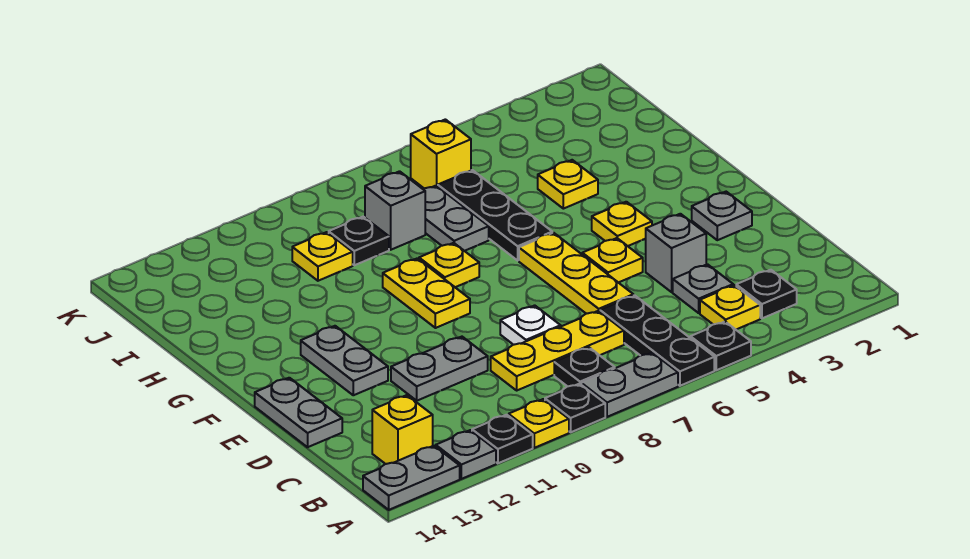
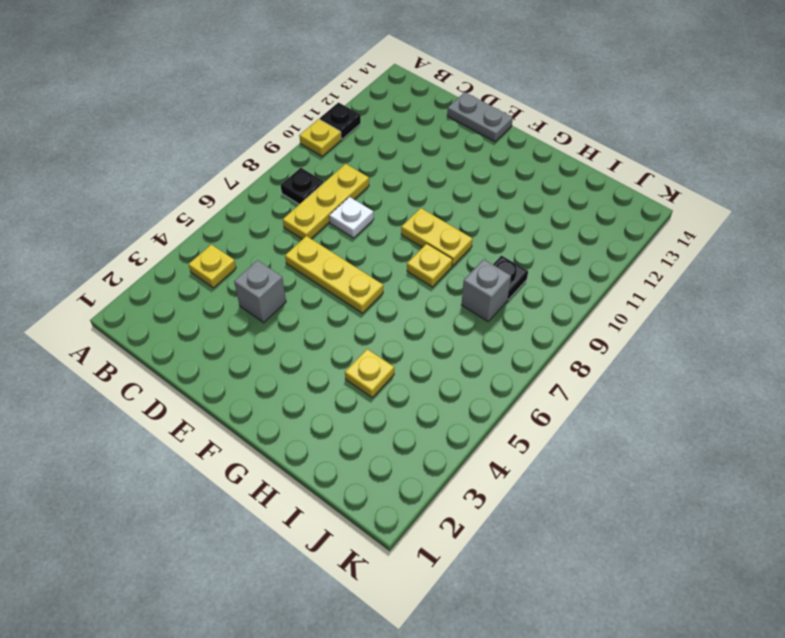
none -> black plate A5 level 1
none -> black plate A6:C6 level 1
none -> grey plate A7:A8 level 1
none -> black plate A9 level 1

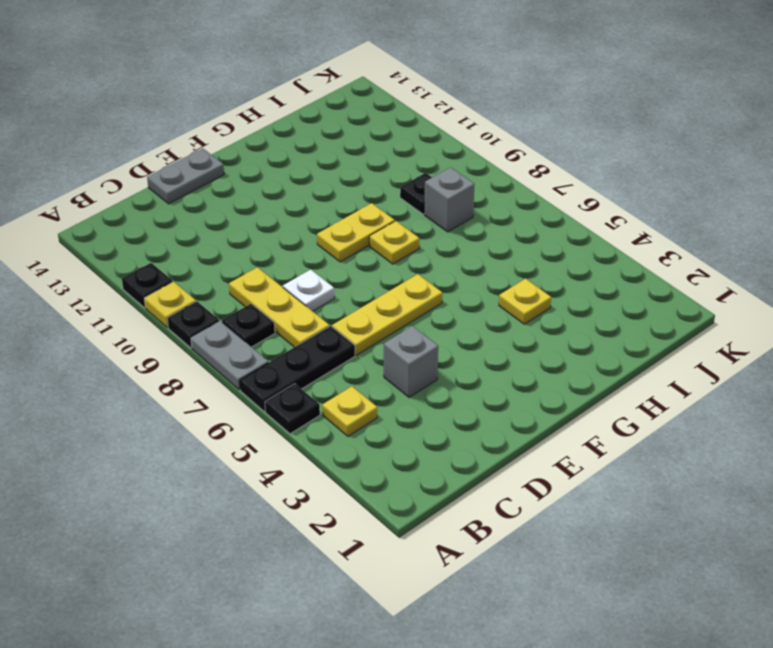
none -> grey plate A12 level 1
none -> grey plate A13:A14 level 1
none -> black plate B3 level 1
none -> yellow brick B13 level 1

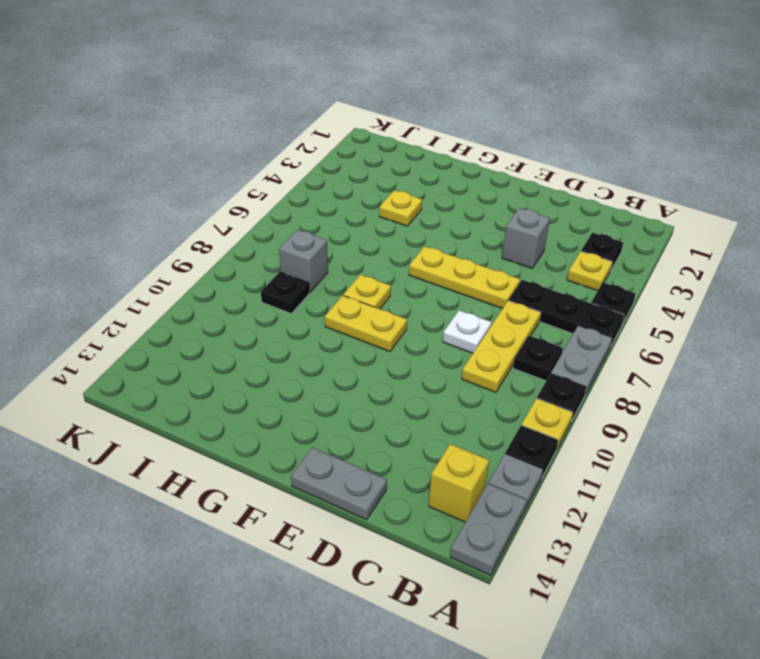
none -> grey plate C4 level 1
none -> grey plate D10:D11 level 1
none -> grey plate E2 level 1
none -> yellow plate E5 level 1

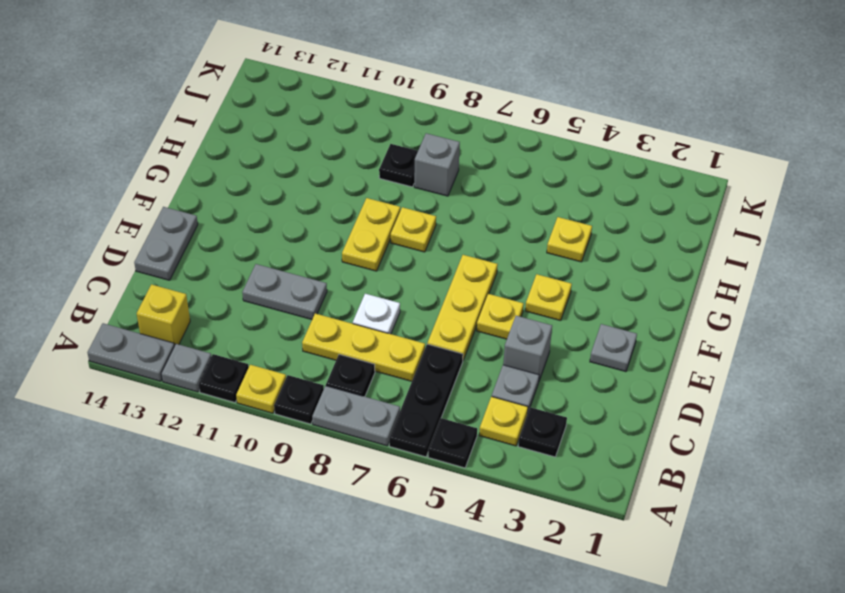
none -> grey plate E12:F12 level 1
none -> black plate G6:I6 level 1
none -> grey plate H7:I7 level 1
none -> yellow plate I10 level 1

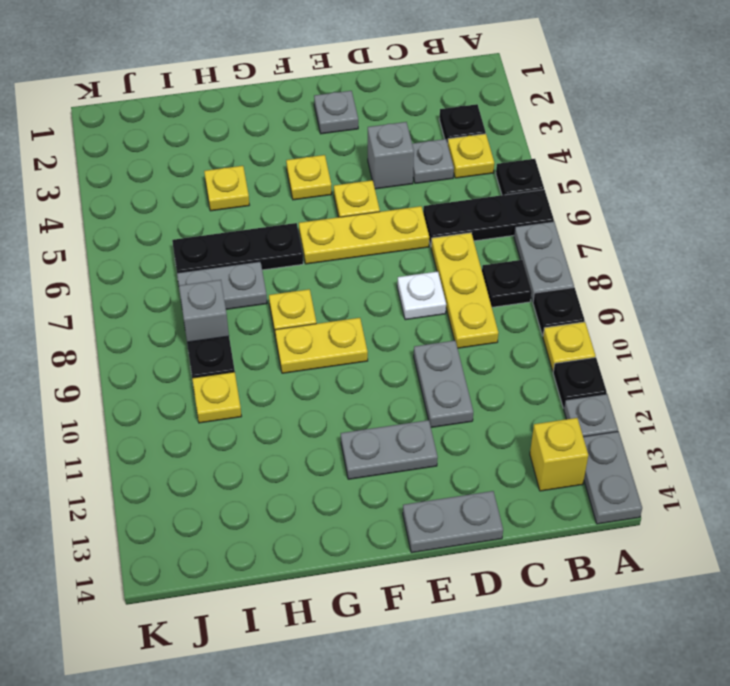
none -> yellow brick J6 level 1

